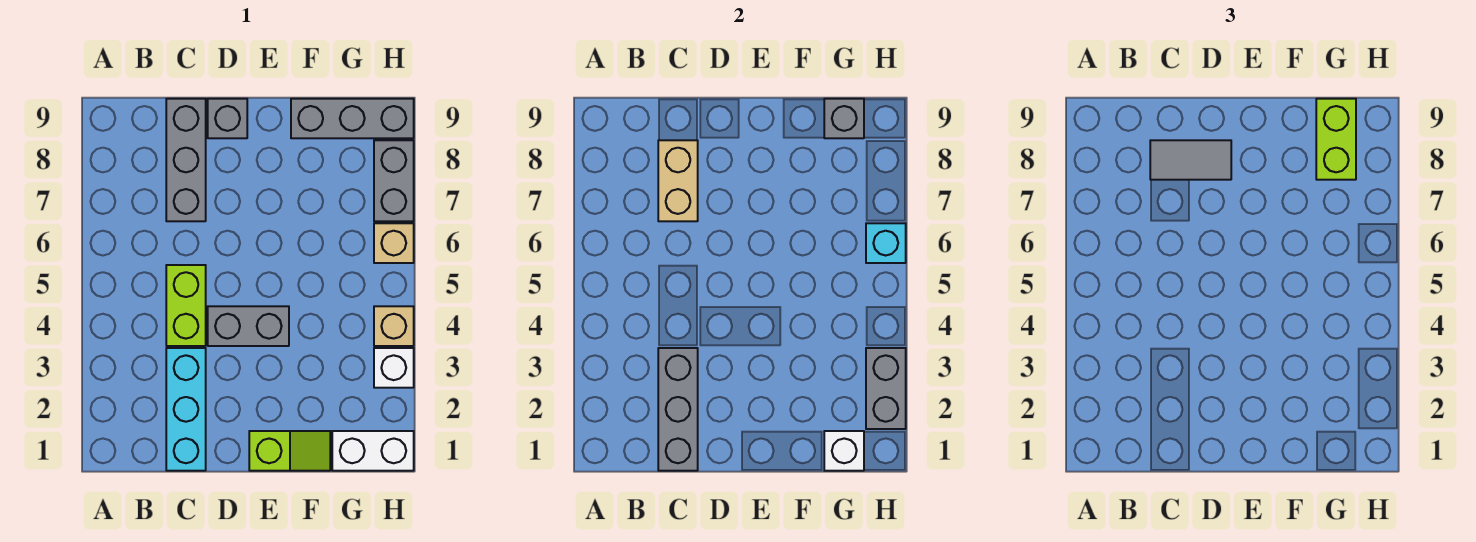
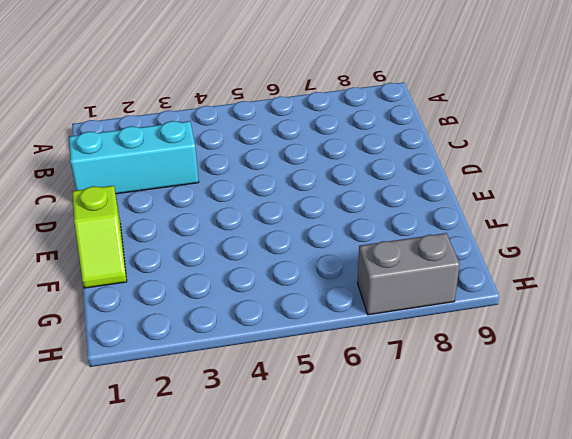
none -> lime brick C4:C5 level 1
none -> grey brick C7:C9 level 1
none -> grey brick D4:E4 level 1

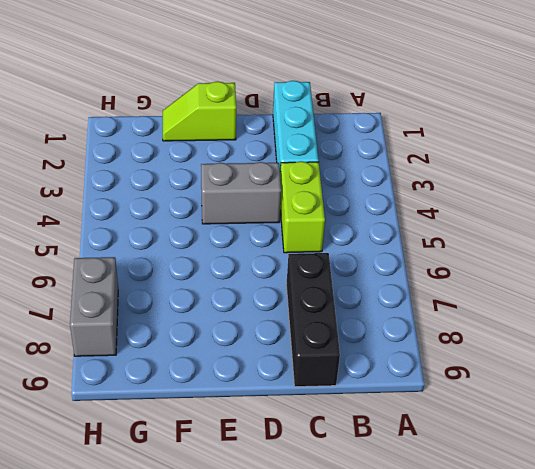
black brick C7:C9 level 1 -> grey brick C7:C9 level 1
none -> grey brick D9 level 1
none -> grey brick F9:H9 level 1
none -> white brick G1:H1 level 1

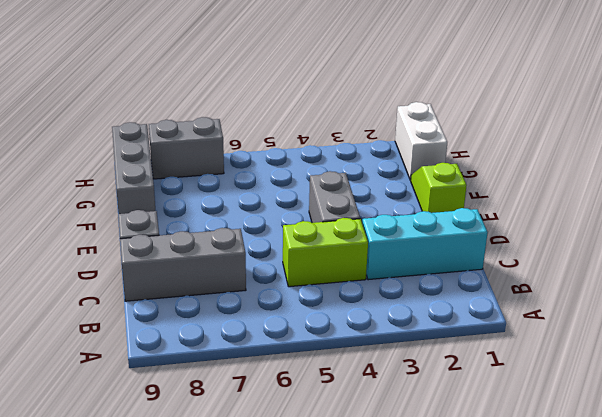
none -> white brick H3 level 1
none -> tan brick H4 level 1
none -> tan brick H6 level 1

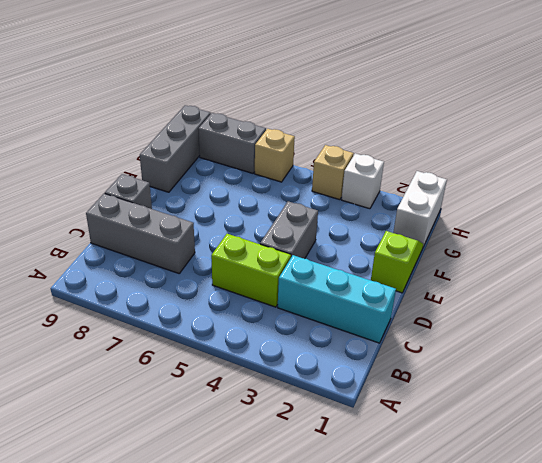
none -> grey brick C1:C3 level 2
none -> tan brick C7:C8 level 2
none -> white brick G1 level 2

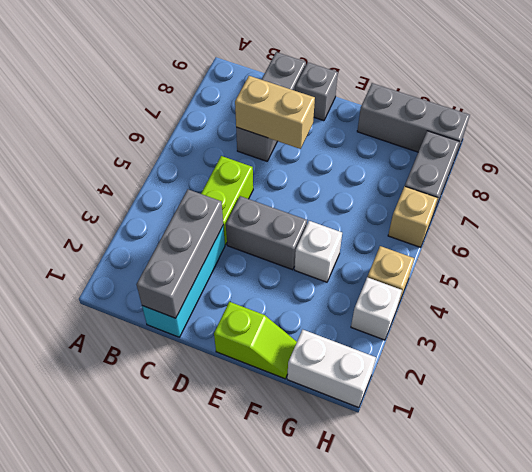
tan brick C7:D7 level 2 -> tan brick C7:C8 level 2
white brick F4 level 1 -> white brick G1 level 2
none -> grey brick G9 level 2
none -> grey brick H2:H3 level 2
none -> cyan brick H6 level 2

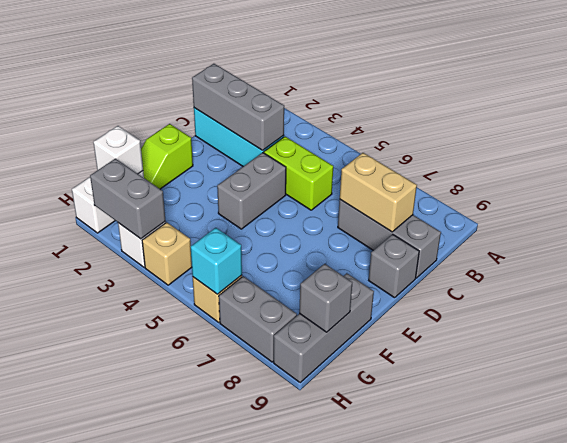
none -> grey tile C8:D8 level 3
none -> lime brick G8:G9 level 3

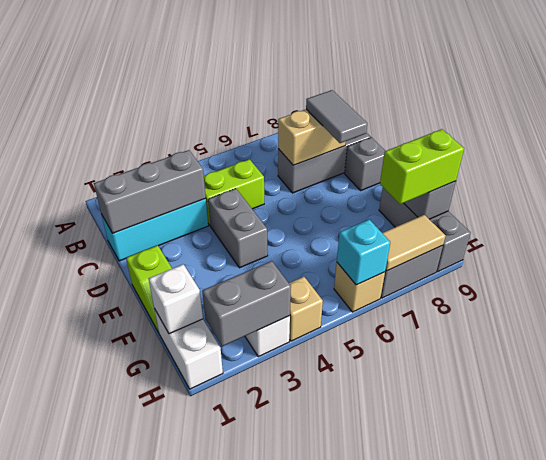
tan tile H7:H8 level 2 -> none

